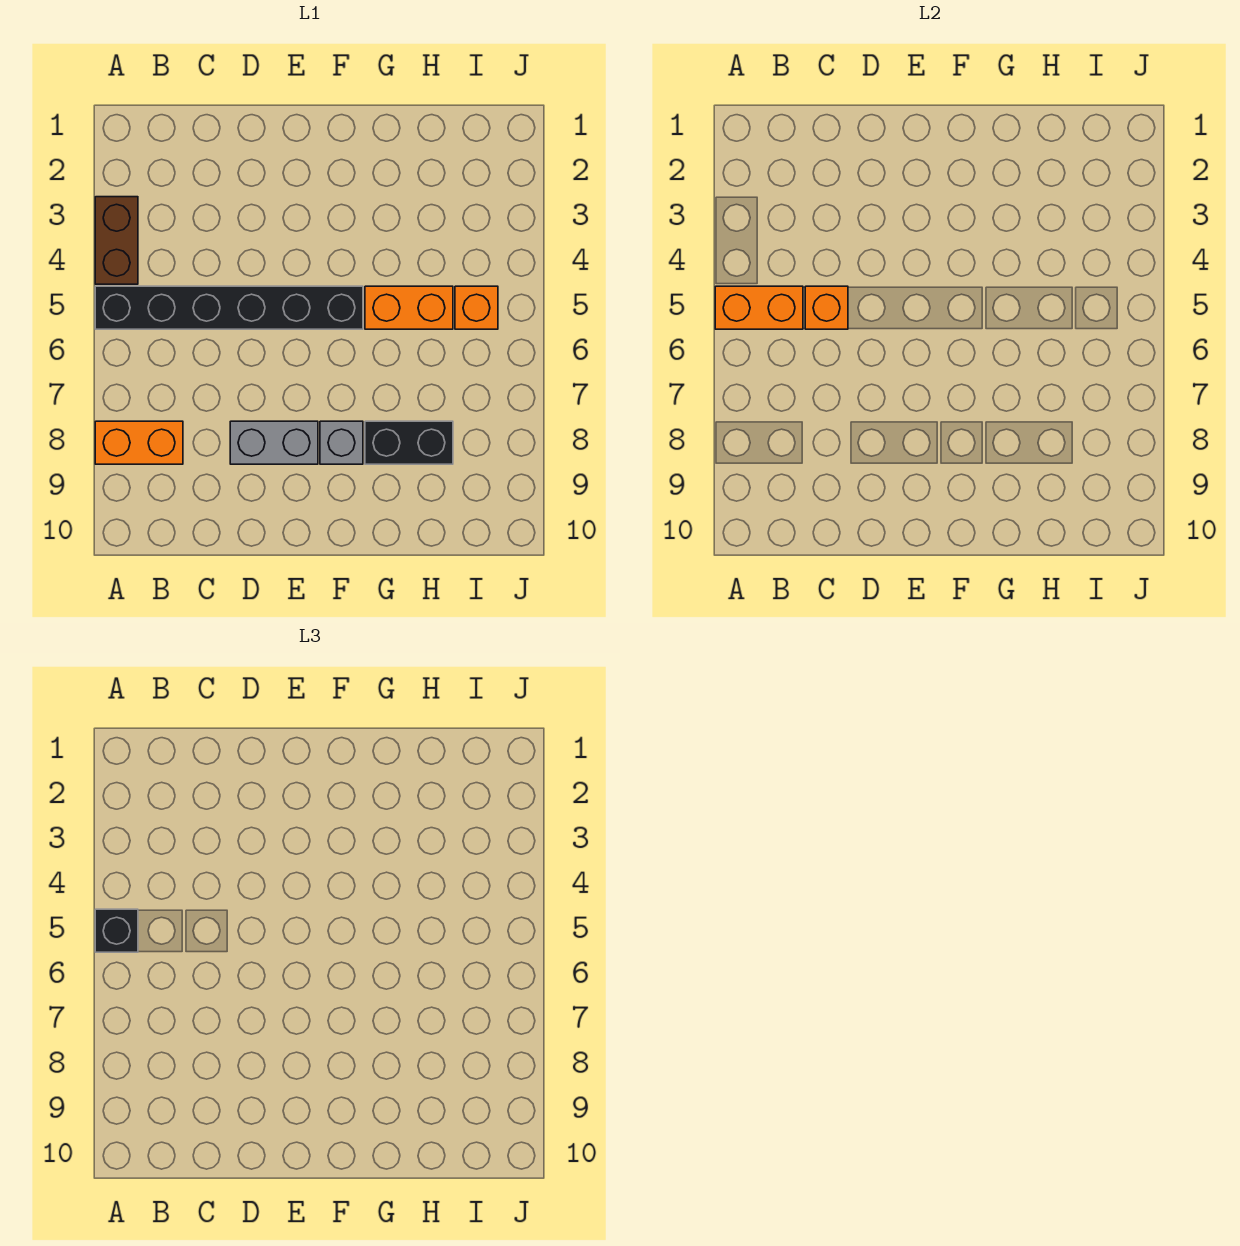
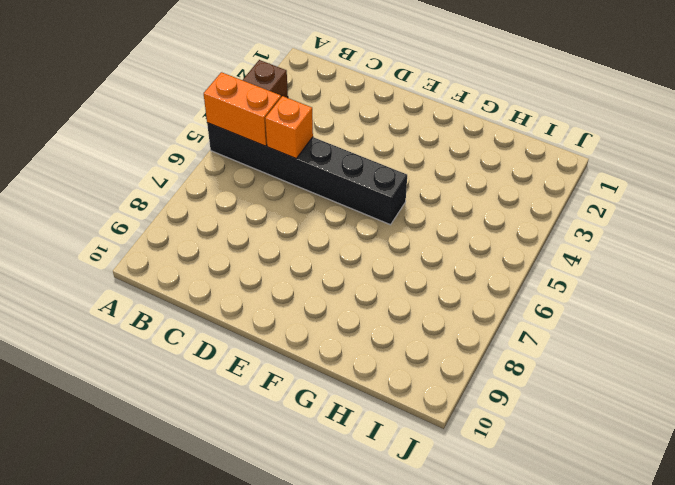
none -> orange brick A8:B8 level 1
none -> grey brick D8:E8 level 1

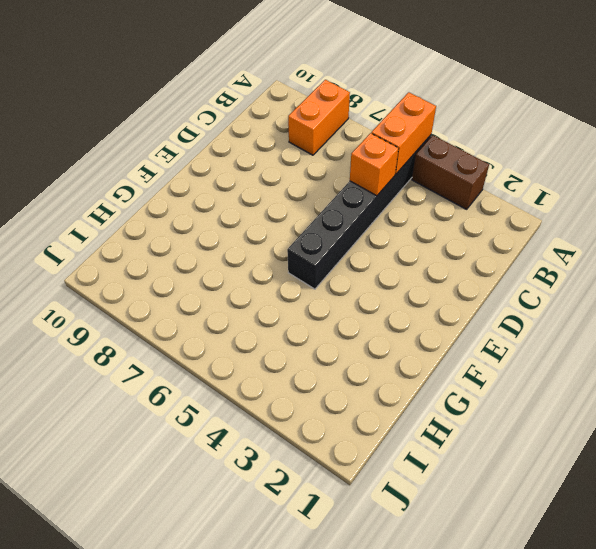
none -> grey brick D8:E8 level 1
none -> grey brick F8 level 1

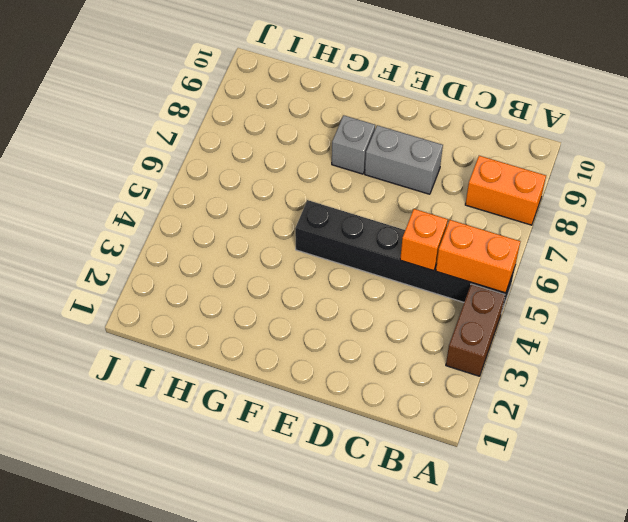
none -> orange brick G5:H5 level 1
none -> black brick G8:H8 level 1

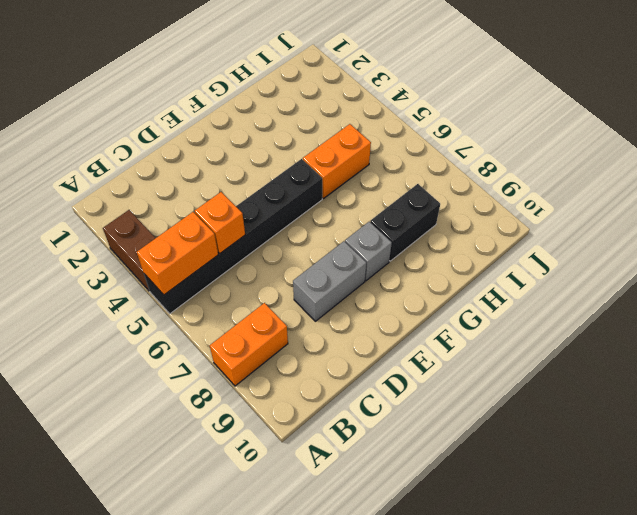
none -> orange brick I5 level 1
none -> black brick A5 level 3

